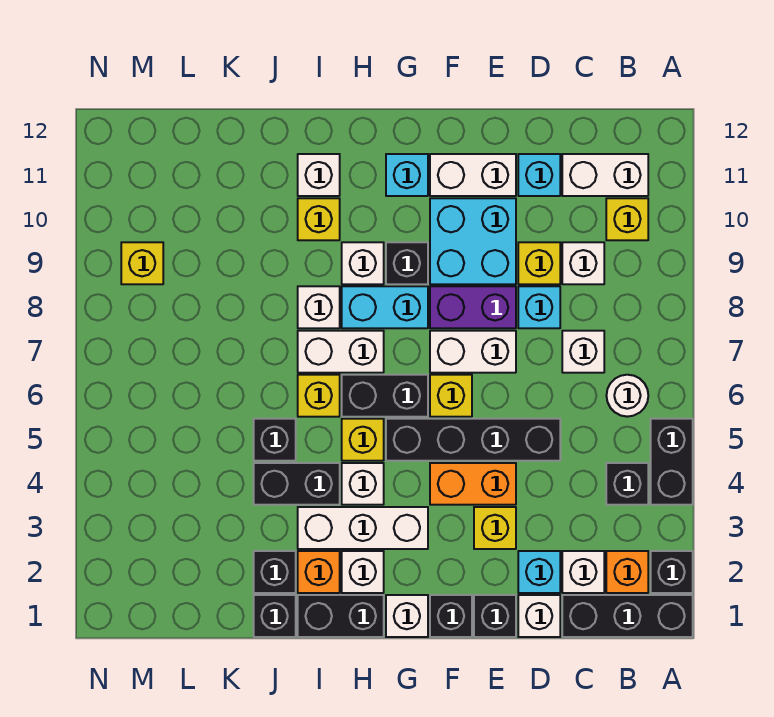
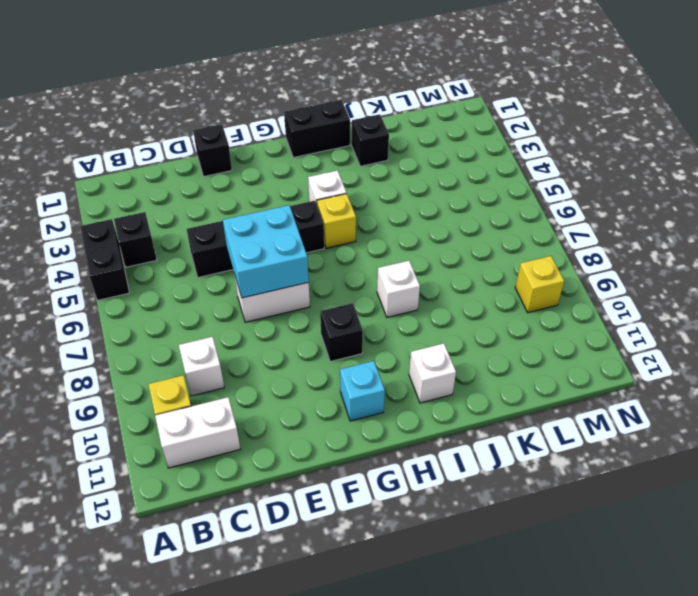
cyan brick E6:F7 level 2 -> cyan brick E9:F10 level 1
none -> black brick A1:C1 level 1
none -> black brick A2 level 1
none -> orange brick B2 level 1
none -> white round brick B6 level 1

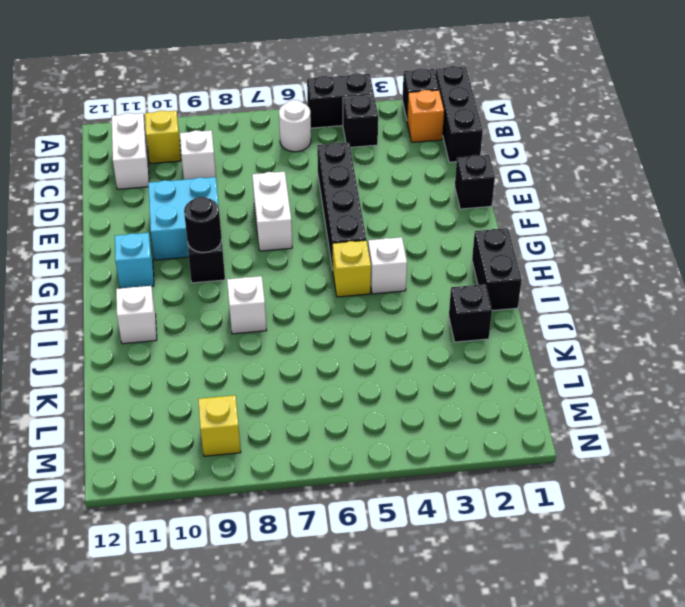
black round brick G9 level 2 -> none
none -> white brick C2 level 1
none -> white brick C7 level 1
none -> white brick D1 level 1
none -> cyan brick D2 level 1

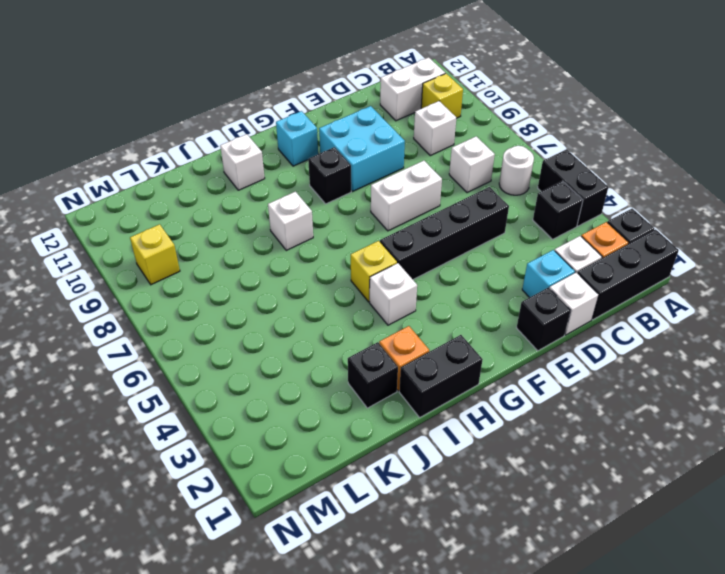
none -> cyan brick D8 level 1
none -> yellow brick D9 level 1
none -> cyan brick D11 level 1
none -> yellow brick E3 level 1

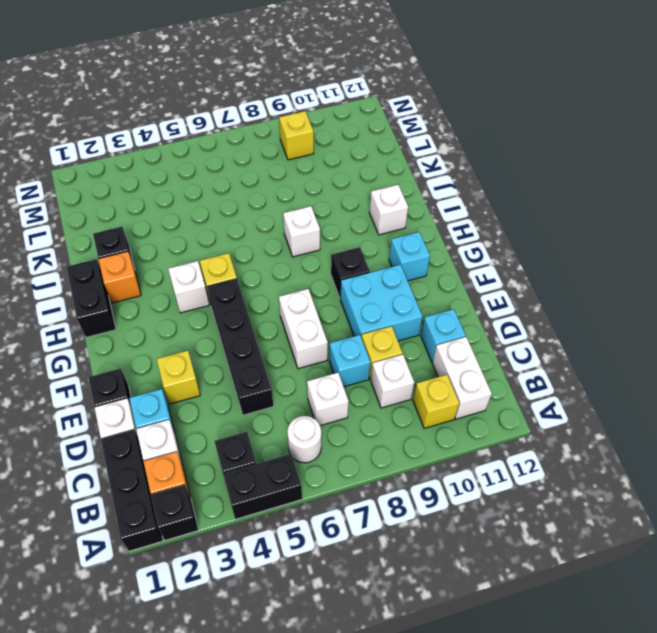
none -> orange brick E4:F4 level 1
none -> purple brick E8:F8 level 1
none -> white brick E11:F11 level 1
none -> black brick F1 level 1

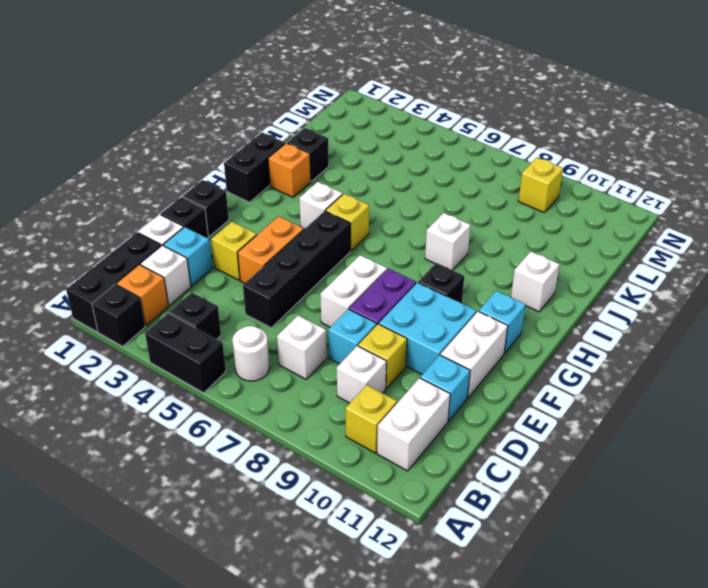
none -> yellow brick F6 level 1
none -> white brick G1 level 1
none -> white brick G3:I3 level 1
none -> black brick G6:H6 level 1

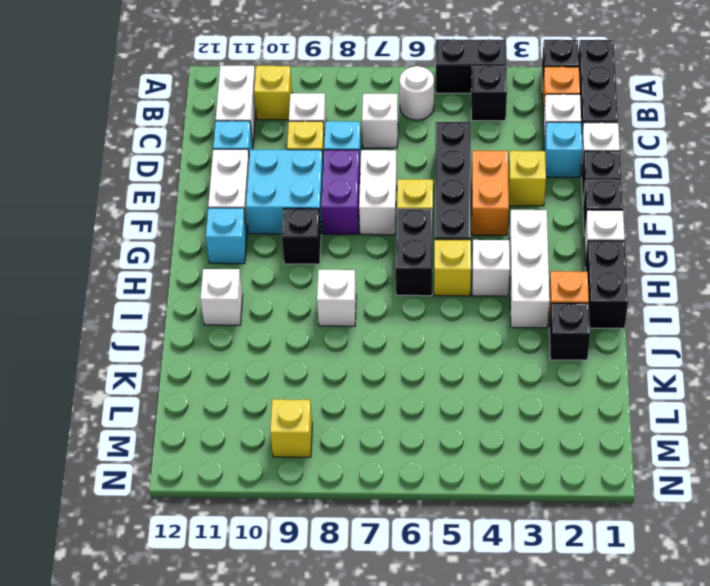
none -> cyan brick G8:H8 level 1
none -> white brick H2 level 1
none -> white brick H7:I7 level 1
none -> white brick H9 level 1

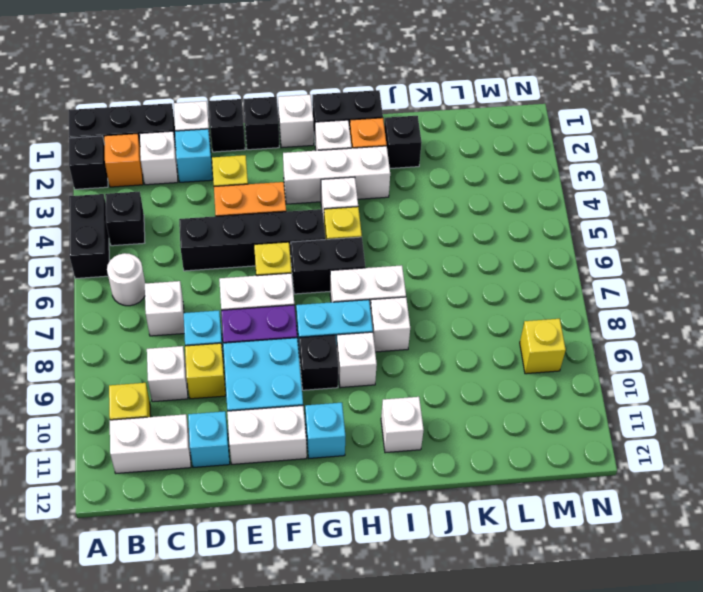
none -> black brick I4:J4 level 1
none -> yellow brick I6 level 1
none -> yellow brick I10 level 1
none -> black brick J1 level 1

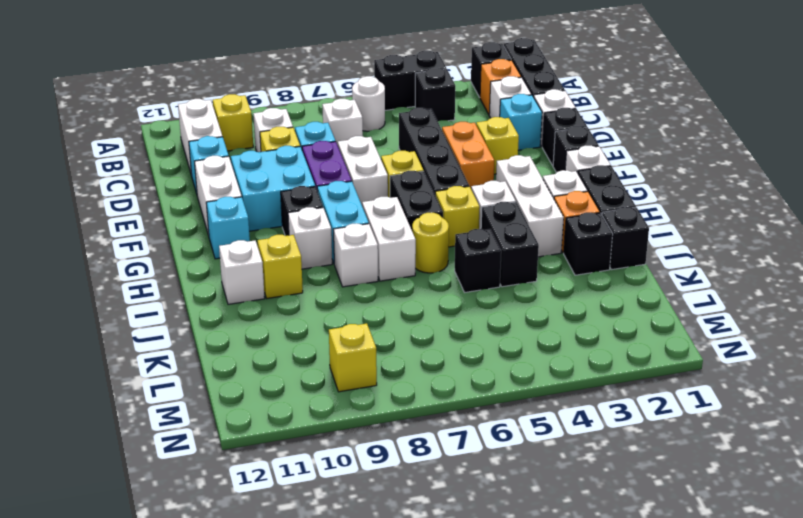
yellow round brick I6 level 1 -> yellow brick I6 level 1

